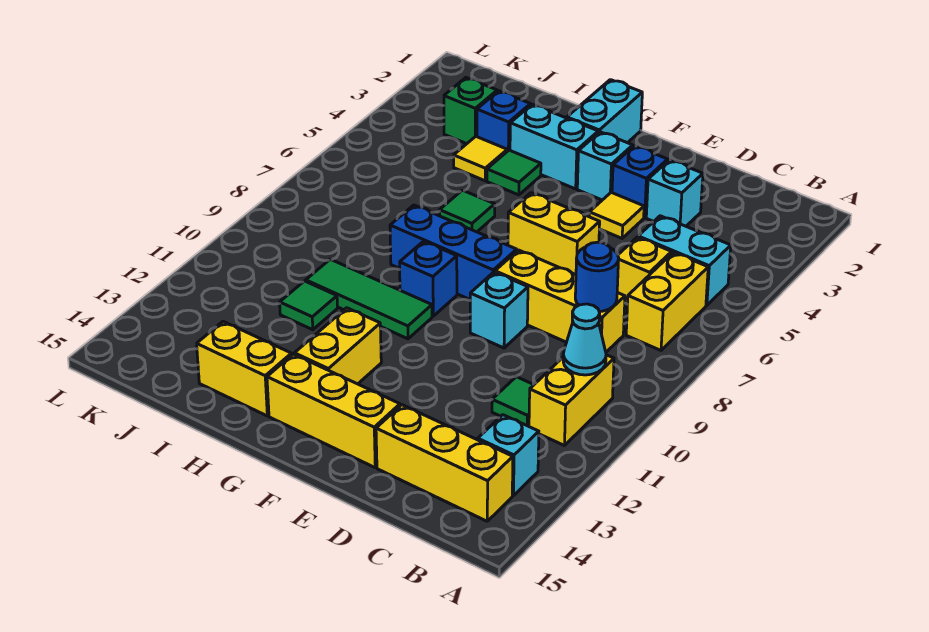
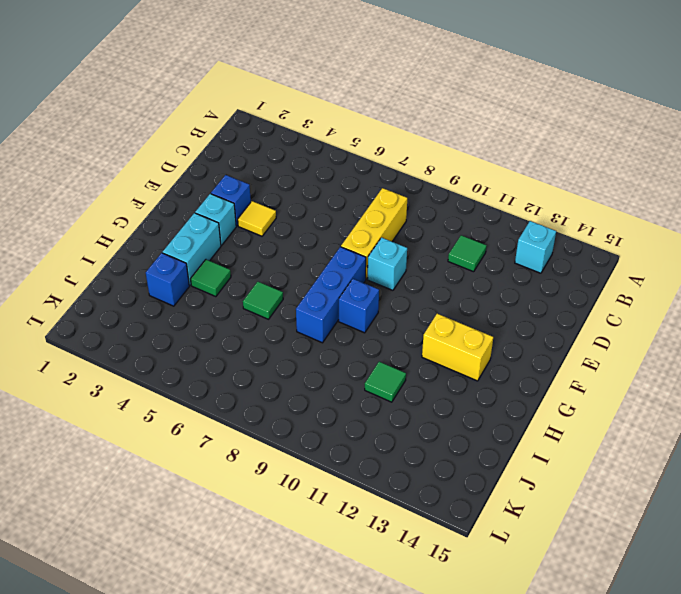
none -> cyan brick B5:C5 level 1
none -> yellow brick B6:B7 level 1
none -> yellow brick B10:B11 level 1
none -> yellow brick B14:D14 level 1

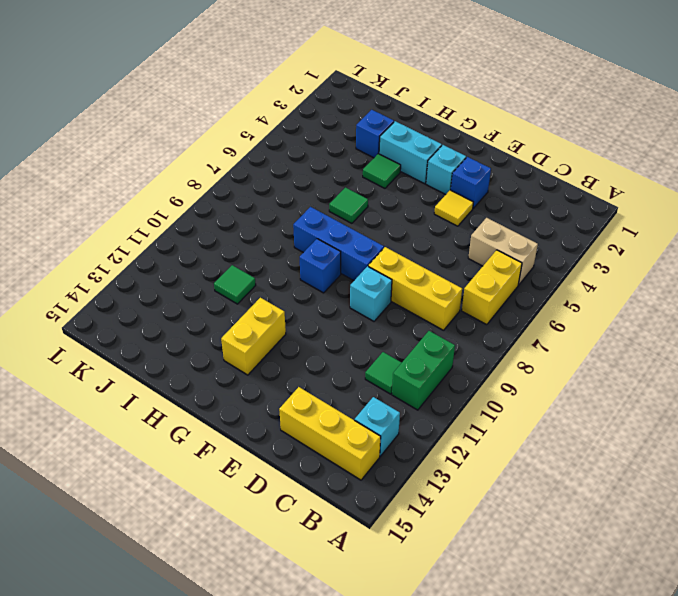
tan brick B5:C5 level 1 -> cyan brick B5:C5 level 1
green brick B10:B11 level 1 -> yellow brick B10:B11 level 1
none -> yellow brick C6 level 1
none -> cyan brick D3 level 1
none -> yellow brick E6:F6 level 1
none -> yellow brick E14:G14 level 1

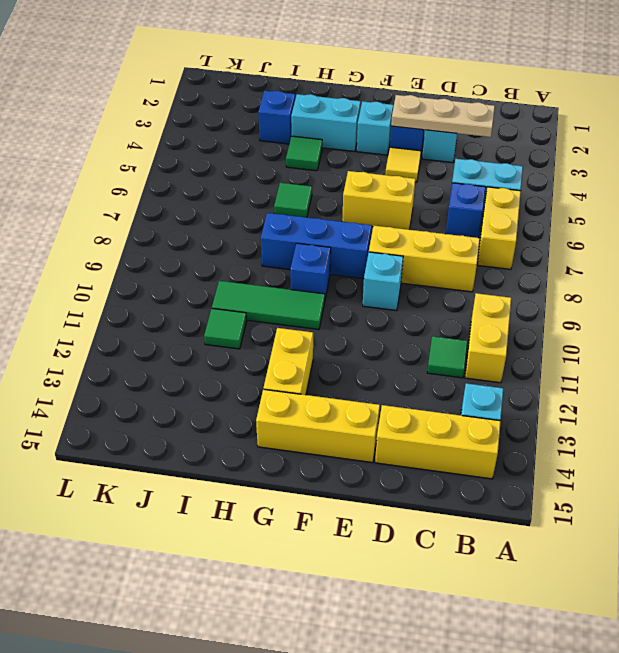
tan plate C3:E3 level 2 -> none
blue brick C6 level 1 -> yellow brick C6 level 1
none -> cyan brick G1:G2 level 1
none -> yellow brick H14:I14 level 1
none -> yellow tile I4 level 1
none -> green brick J3 level 1

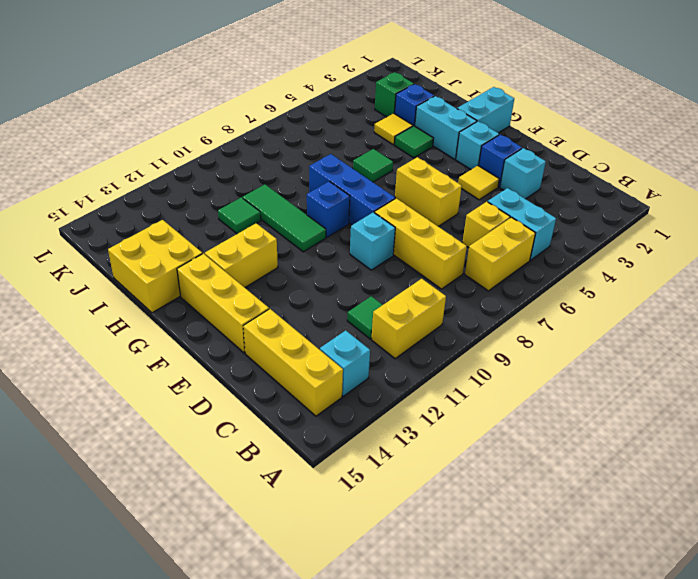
yellow brick H14:I15 level 1 -> yellow brick H14:I14 level 1
none -> cyan cone B10 level 2
none -> blue round brick C8 level 2

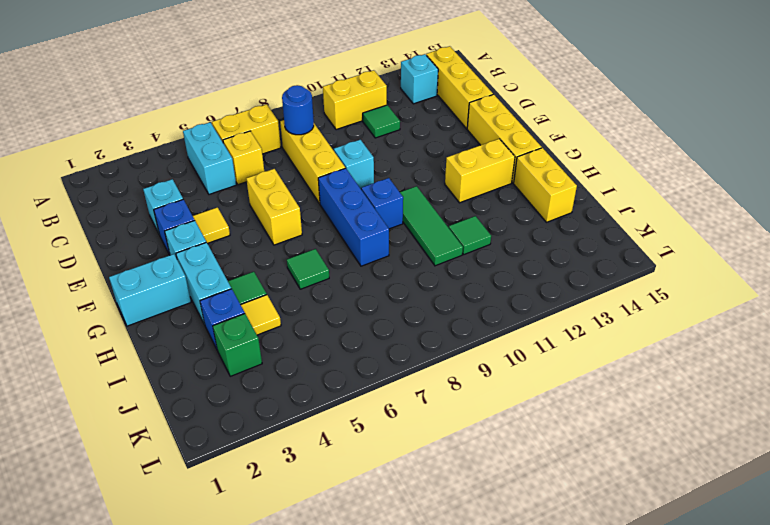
none -> cyan cone B10 level 2

